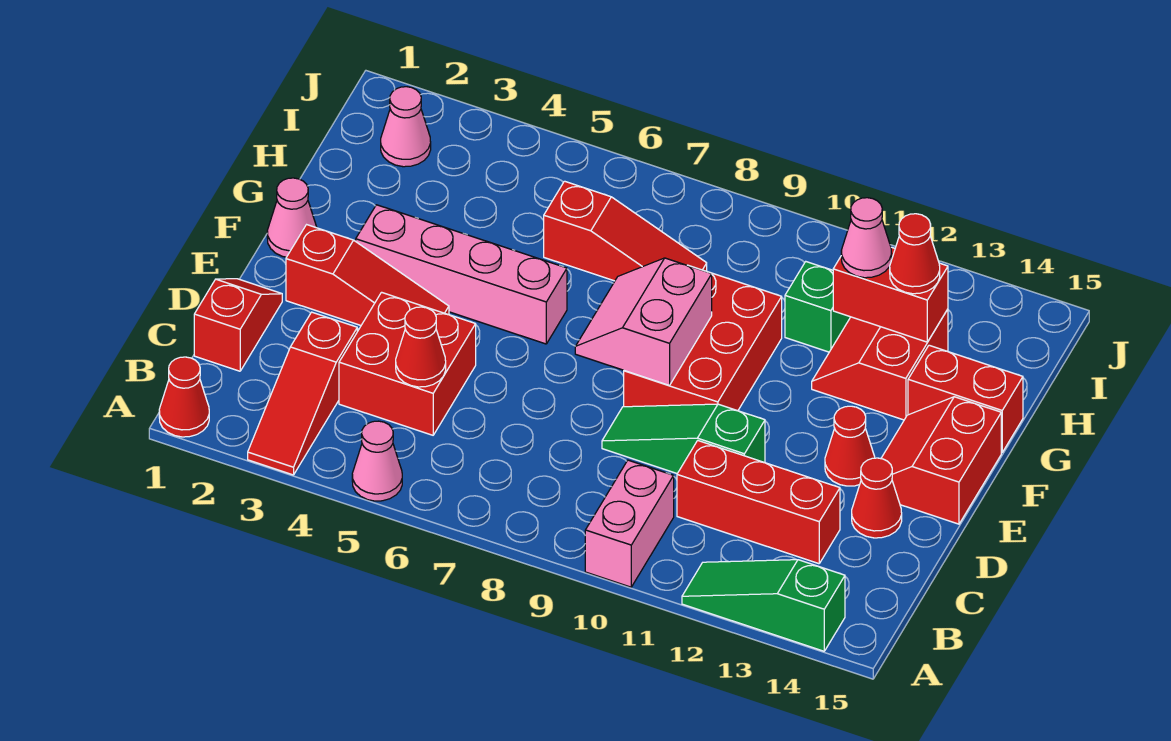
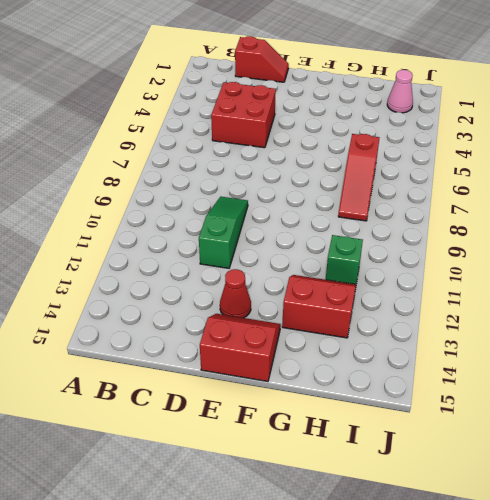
none -> red cone A1 level 1
none -> red slope A3:C3 level 1 top C
none -> pink cone A5 level 1

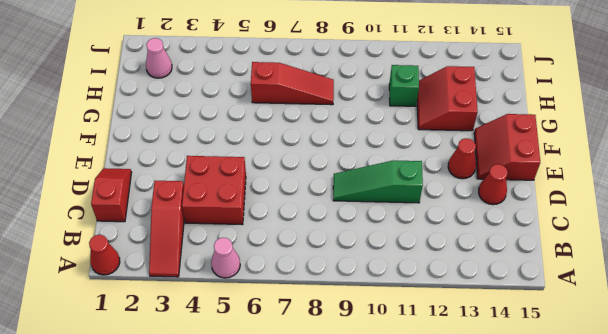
none -> pink brick A10:B10 level 1
none -> green slope A12:A14 level 1 top 14
none -> red brick C11:C13 level 1

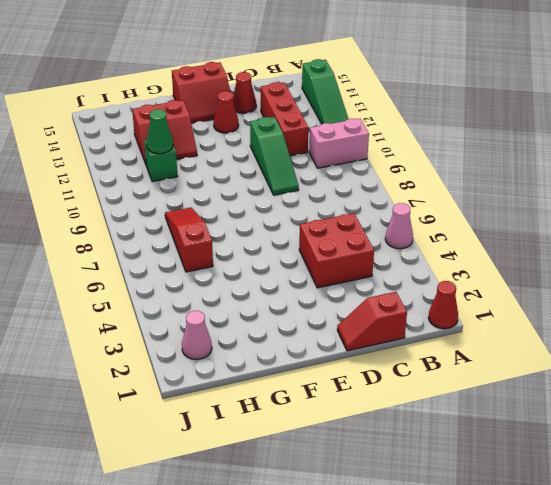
green cone H11 level 2 -> none
none -> red slope A3:C3 level 1 top C
none -> red slope E2:E4 level 1 top 2
none -> red brick E9:G10 level 1

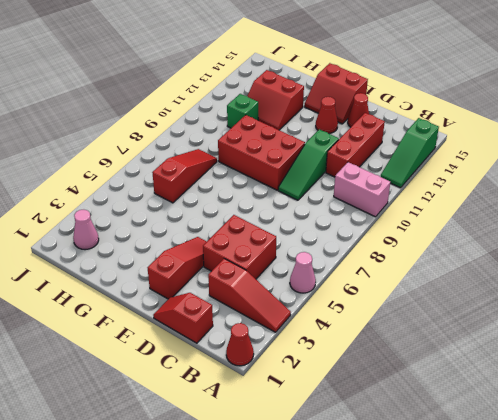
none -> pink cone F1 level 1
none -> pink brick F3:F6 level 1
none -> red brick G14:G15 level 1

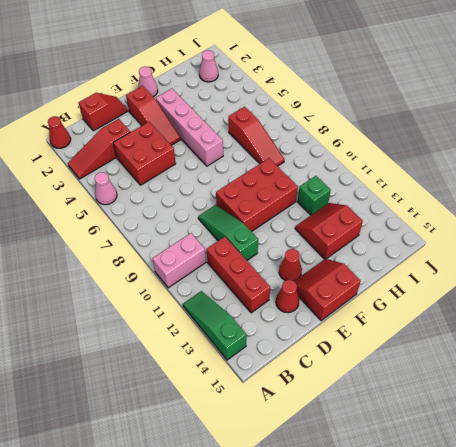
none -> red brick G14:G15 level 1
none -> red cone C5 level 2
none -> pink slope E8:F9 level 2 top 9

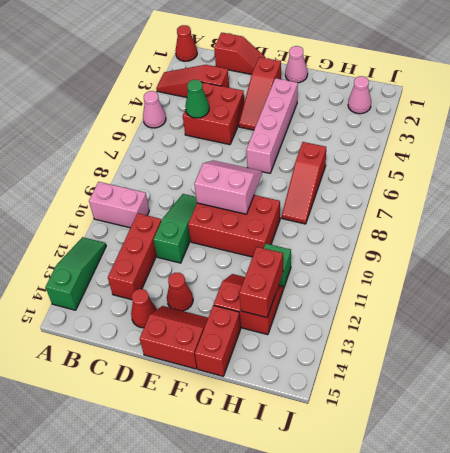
green cone C5 level 2 -> red cone C5 level 2
none -> pink cone H12 level 3
none -> red cone H13 level 3

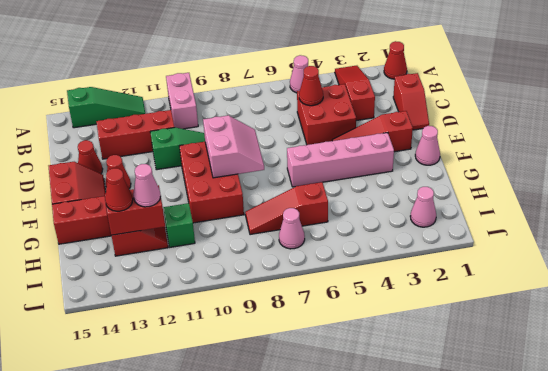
pink cone I7 level 1 -> none

